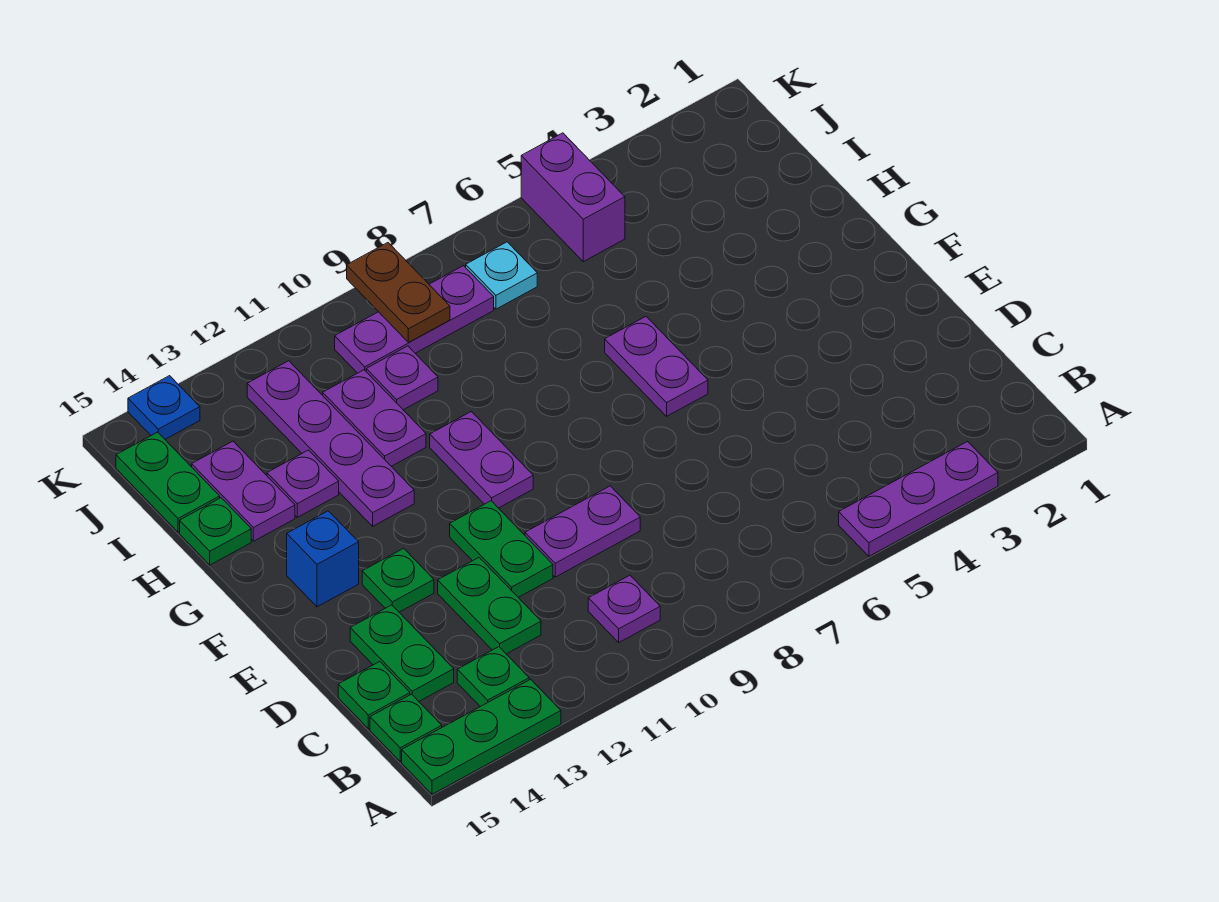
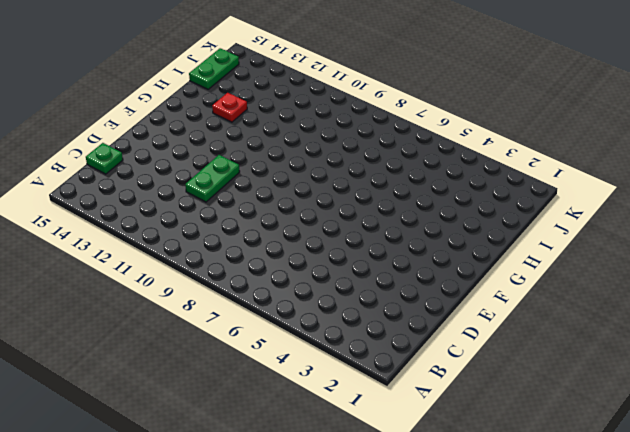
red plate H13 level 1 -> purple plate H13 level 1
none -> purple plate A3:A5 level 1
none -> green plate A13:A15 level 1
none -> purple plate B10 level 1

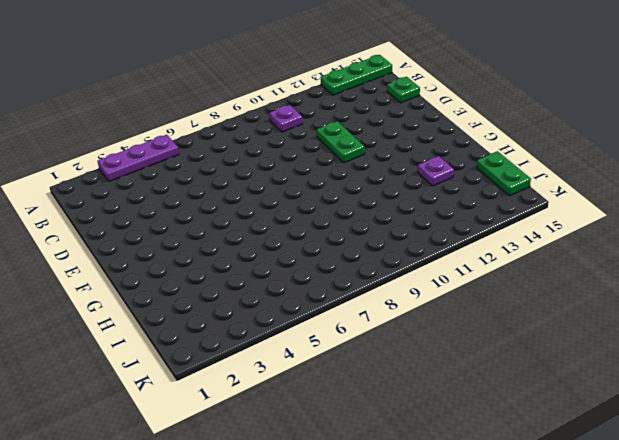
none -> green plate B13 level 1
none -> green plate B15 level 1
none -> green plate C12:D12 level 1

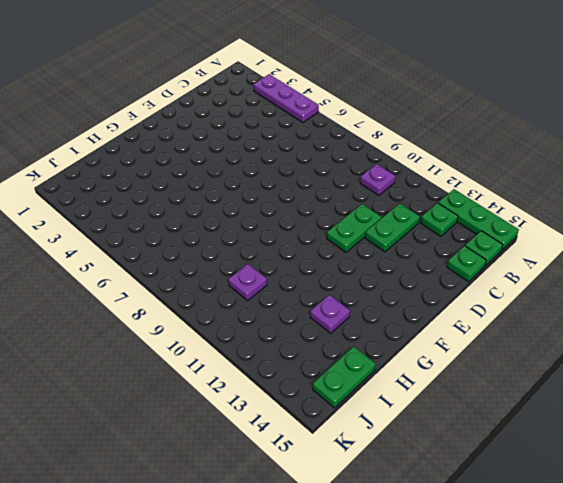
none -> green plate C14:D14 level 1
none -> purple plate D9:D10 level 1
none -> green plate E13 level 1

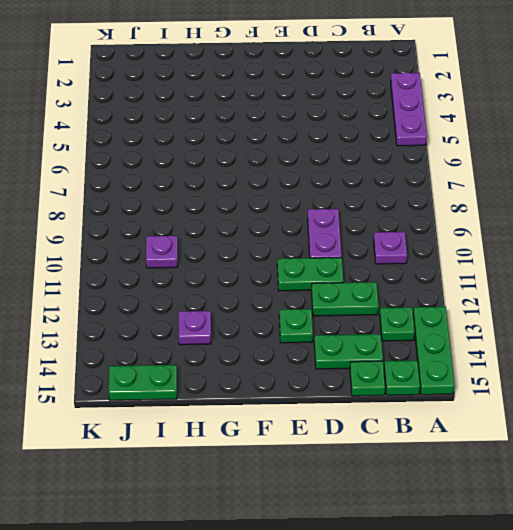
none -> purple plate F6:G6 level 1
none -> purple plate F10:G10 level 1
none -> blue brick F14 level 1

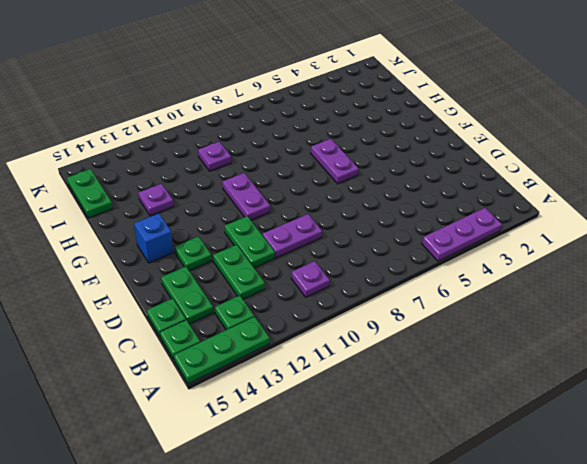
none -> purple plate G12:J12 level 1
none -> purple plate H11:I11 level 1
none -> purple plate H14:I14 level 1

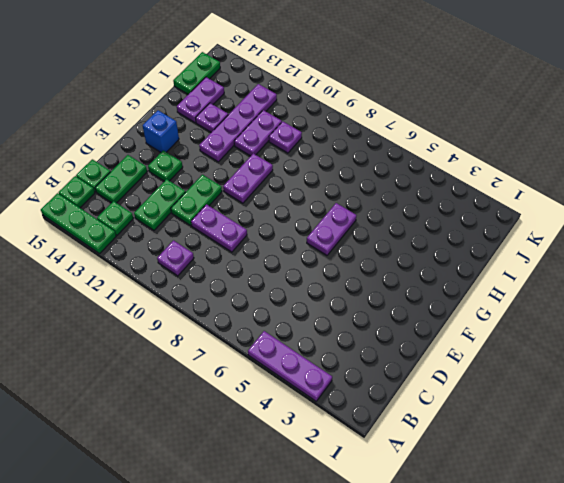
none -> green plate H15 level 1
none -> purple brick J5:K5 level 1
none -> cyan plate J7 level 1

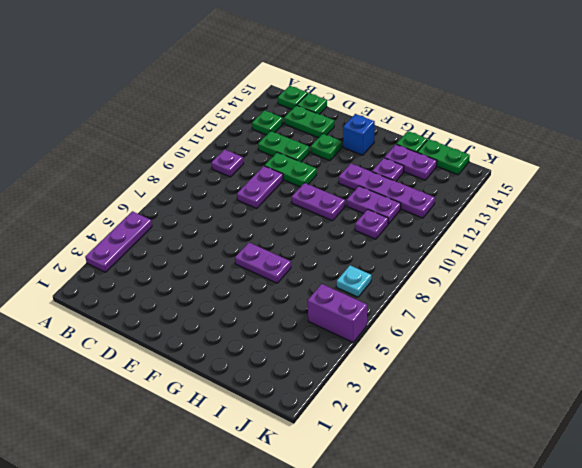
none -> green plate A13:A15 level 1
none -> purple plate J8:J10 level 1
none -> blue plate K14 level 1

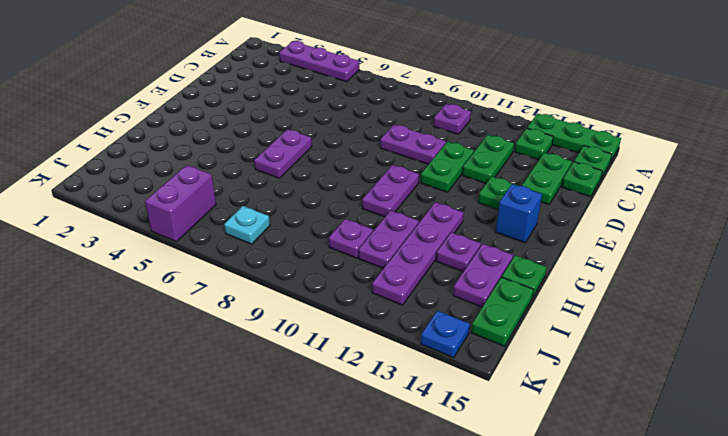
none -> purple plate J8:J10 level 1
none -> brown plate J9:K9 level 2

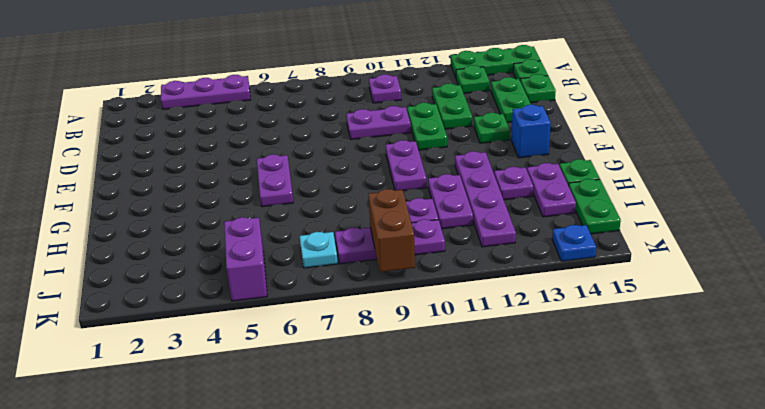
brown brick J9:K9 level 2 -> brown plate J9:K9 level 2

